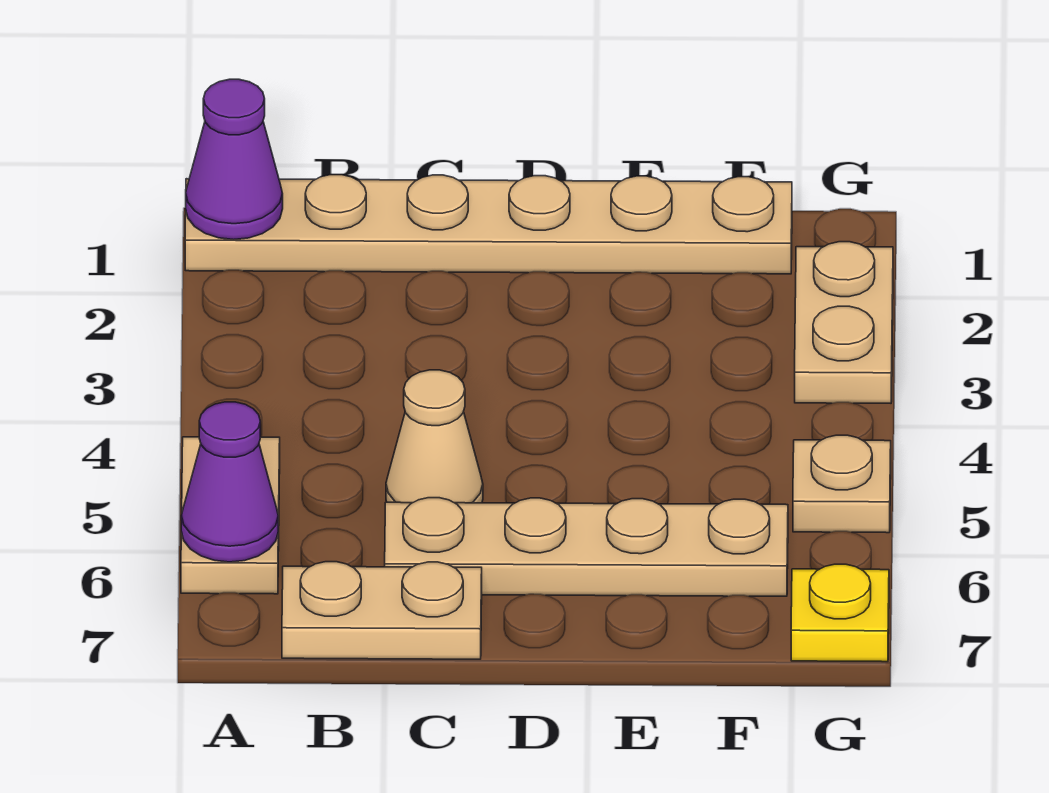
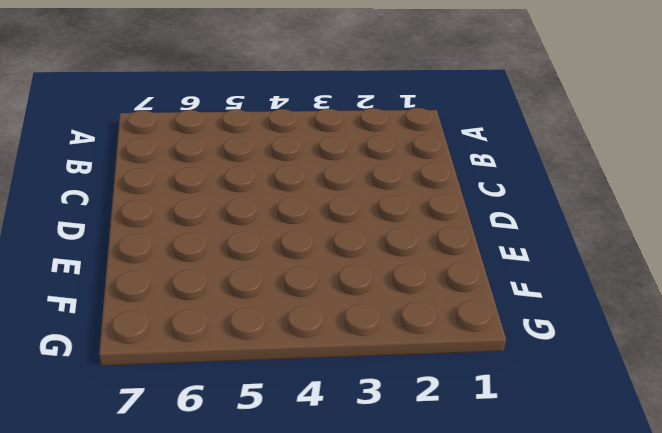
none -> tan plate A1:F1 level 1
none -> tan plate A5:A6 level 1

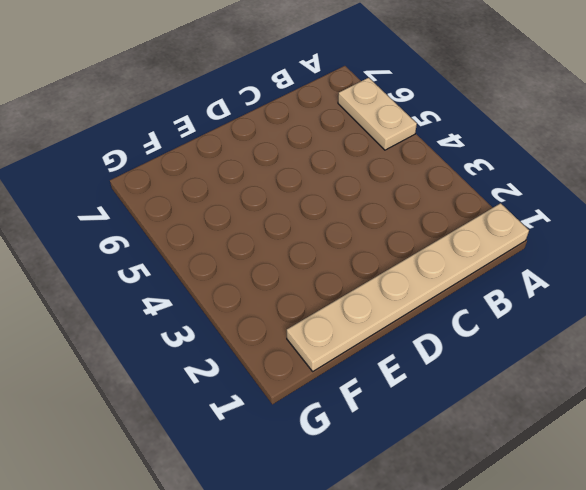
none -> tan plate B7:C7 level 1
none -> tan cone C5 level 1

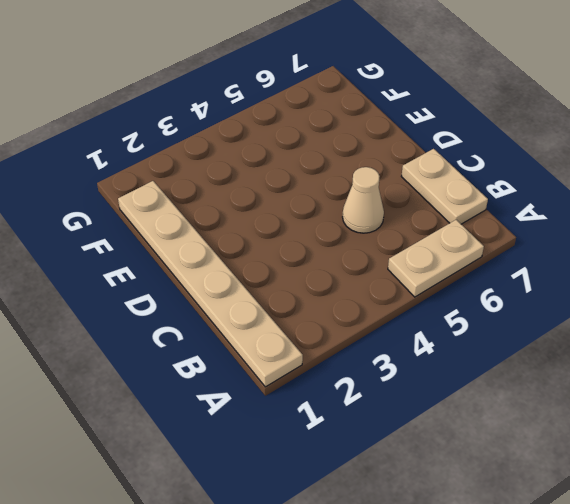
none -> tan plate C6:F6 level 1
none -> tan plate G2:G3 level 1

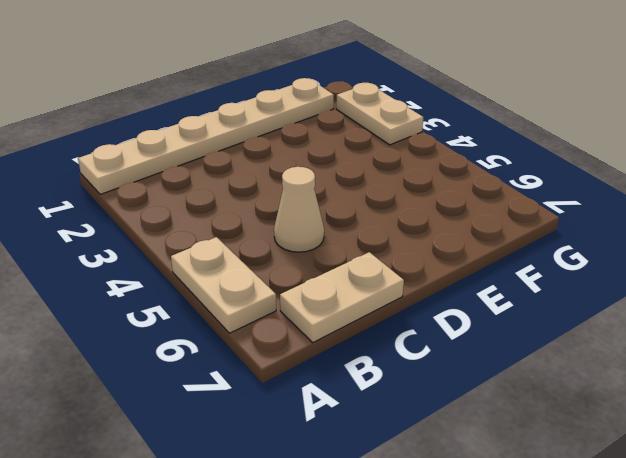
none -> tan plate C6:F6 level 1
none -> tan plate G5 level 1

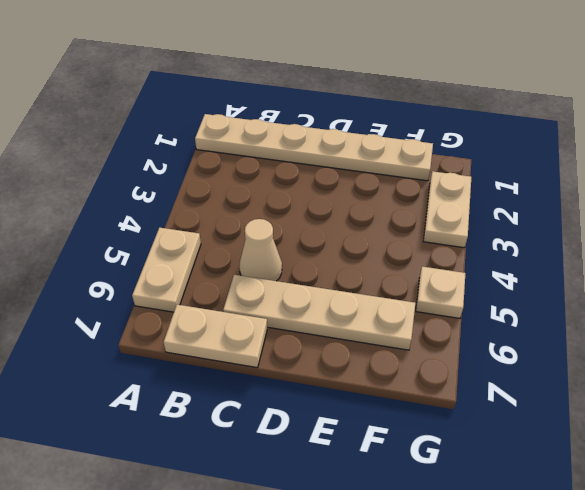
none -> yellow plate G7 level 1
none -> purple cone A1 level 2

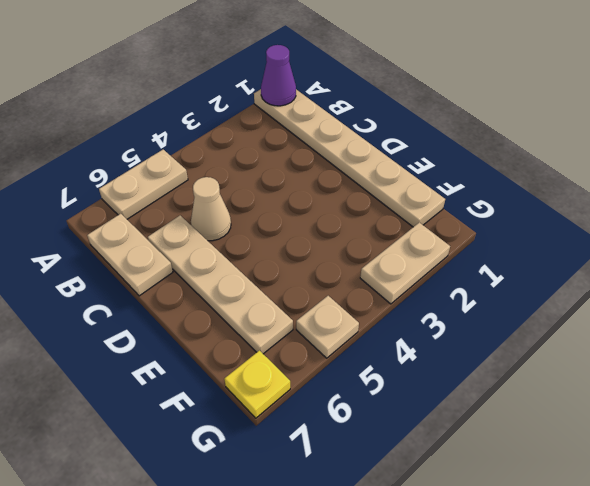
none -> purple cone A6 level 2

